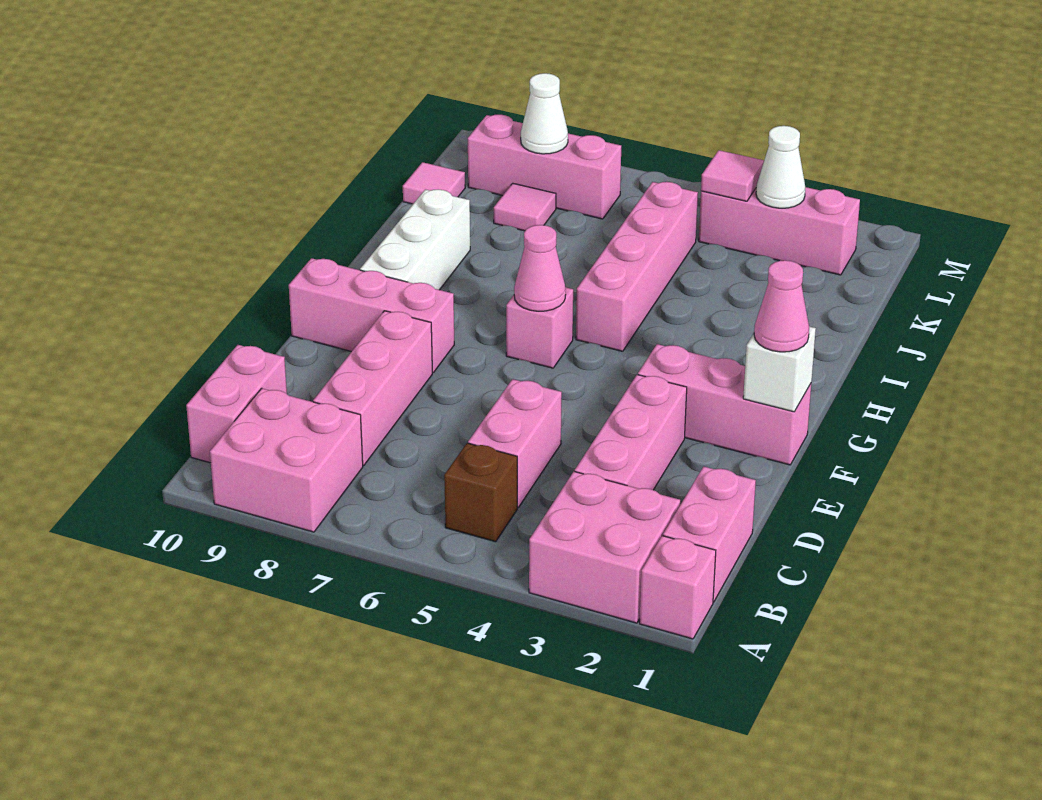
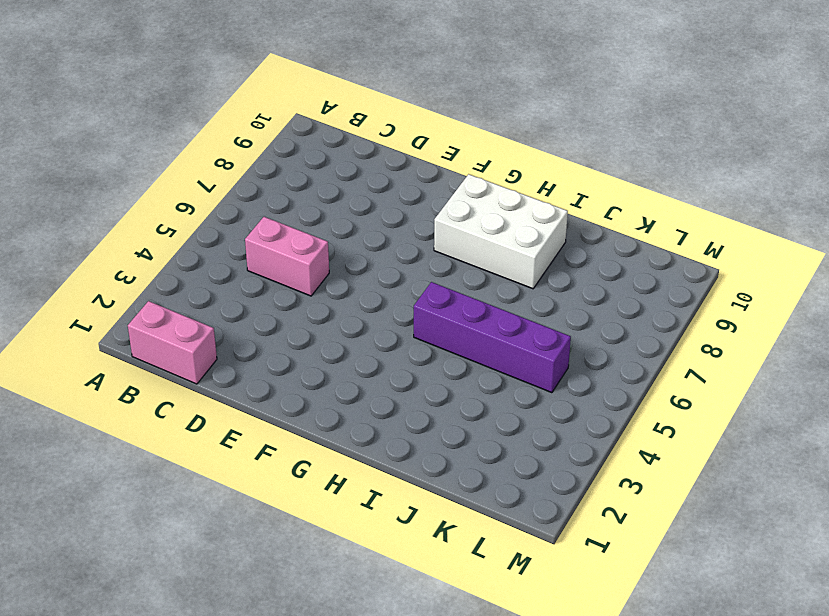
white brick G8:I9 level 1 -> white brick G9:I9 level 1
purple brick H5:K5 level 1 -> pink brick H5:K5 level 1
none -> pink brick A1 level 1
none -> pink brick A2:B3 level 1
none -> pink brick A8:B9 level 1

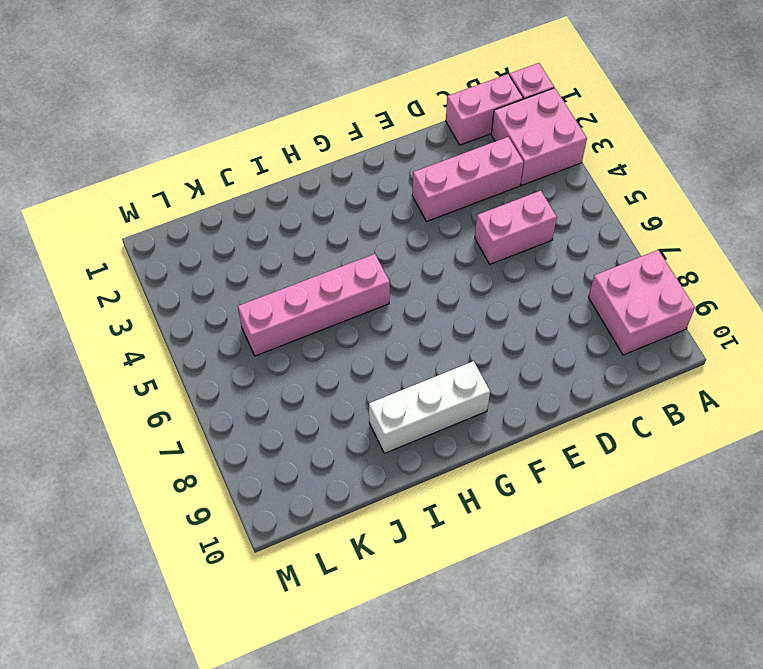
none -> brown brick B5 level 1
none -> pink brick B10:C10 level 1
none -> pink brick C8:E8 level 1

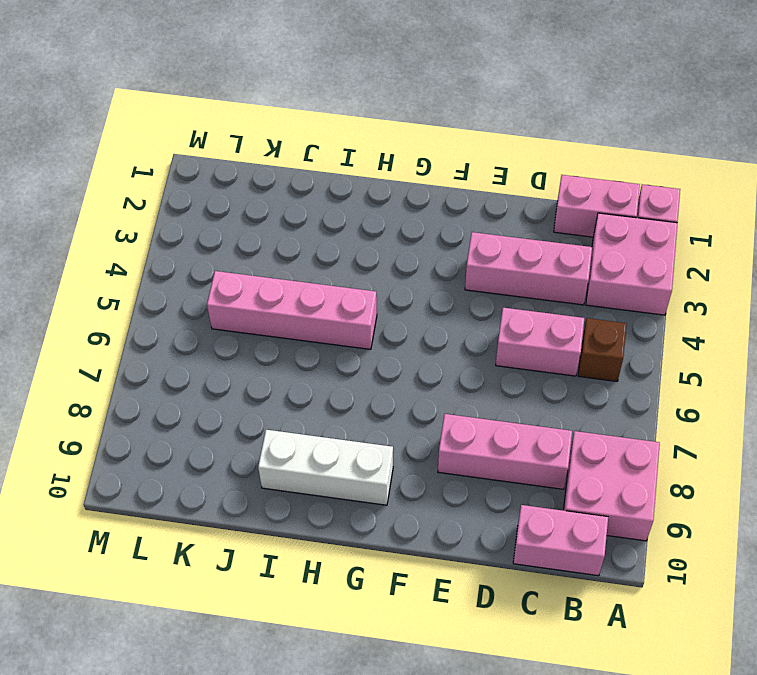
none -> pink brick F1:F3 level 1
none -> pink brick F8:F10 level 1
none -> pink brick G6 level 1

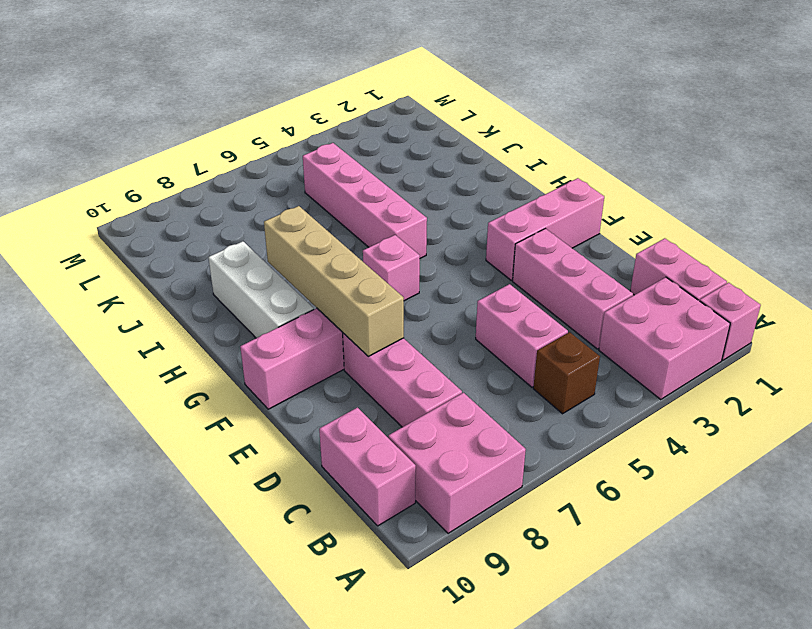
tan brick E8:H8 level 2 -> none
none -> pink tile K8 level 1
none -> pink tile K10 level 1
none -> pink brick L2:L4 level 1

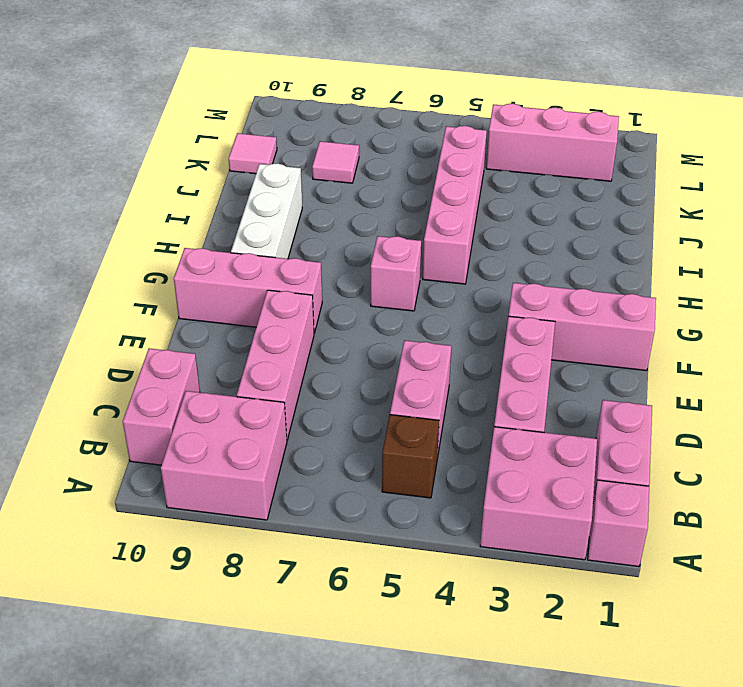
none -> pink brick L7:L9 level 1
none -> white brick F1 level 2
none -> pink cone G6 level 2

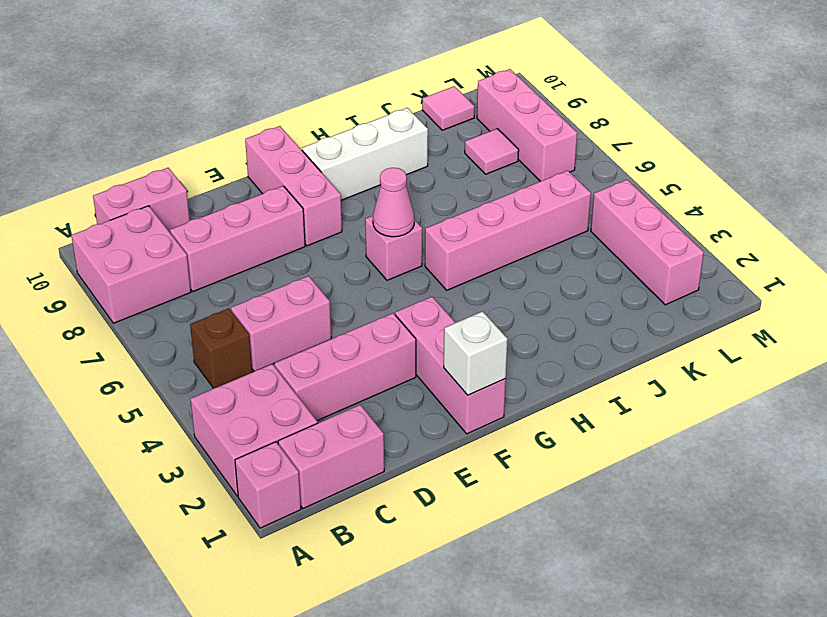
none -> white cone L3 level 2
none -> pink tile L4 level 2
none -> white cone L8 level 2

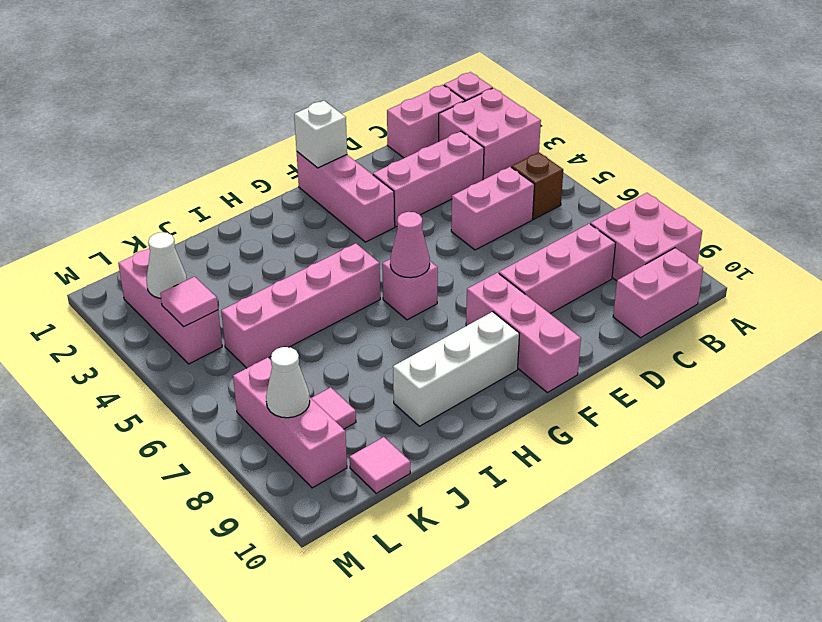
none -> pink cone F1 level 3

